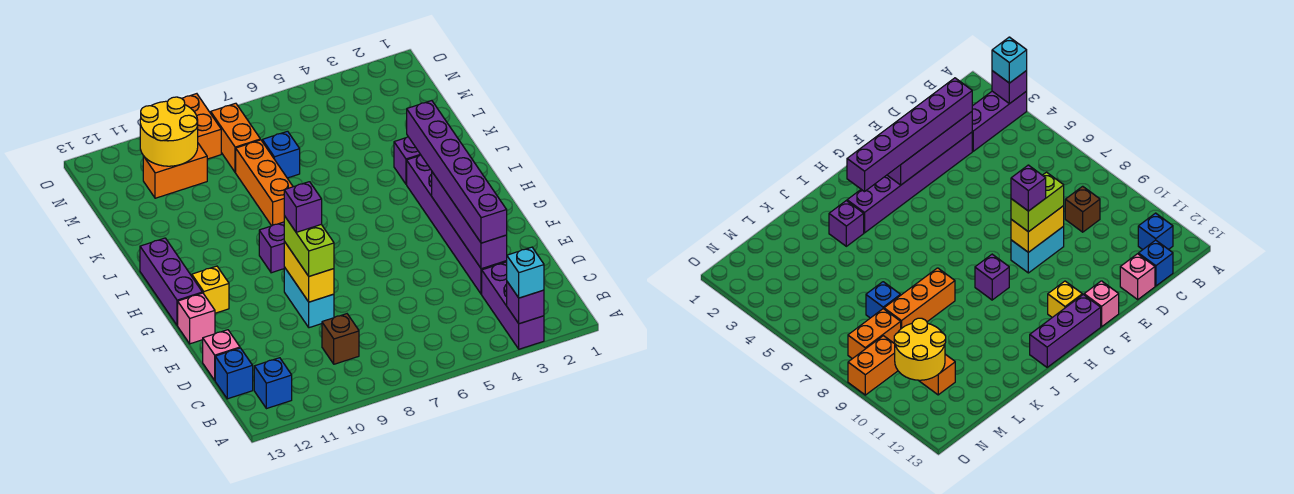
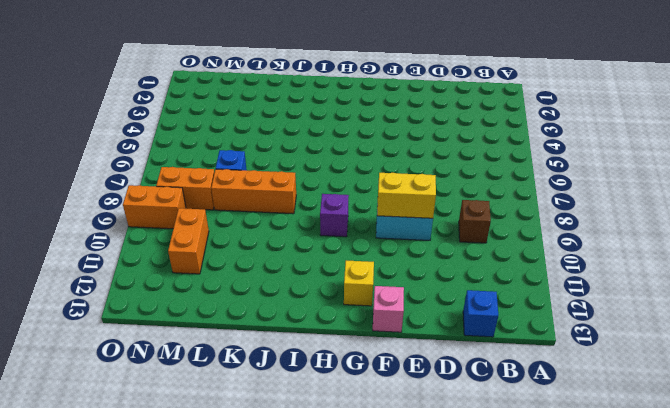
none -> purple brick A3:C3 level 1
none -> blue brick B12 level 1
none -> purple brick D3:I3 level 1

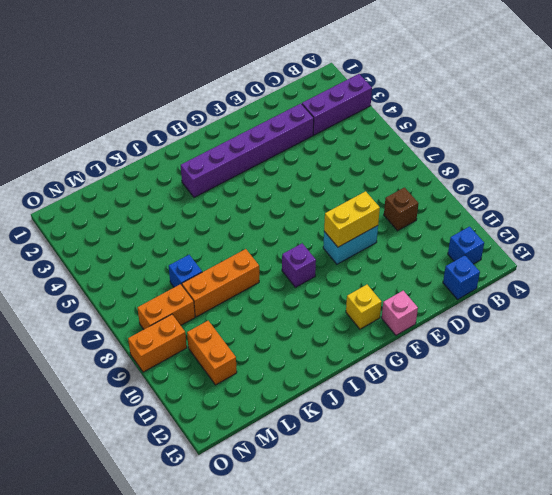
none -> pink brick D13 level 1
none -> purple brick G13:I13 level 1
none -> purple brick J3 level 1

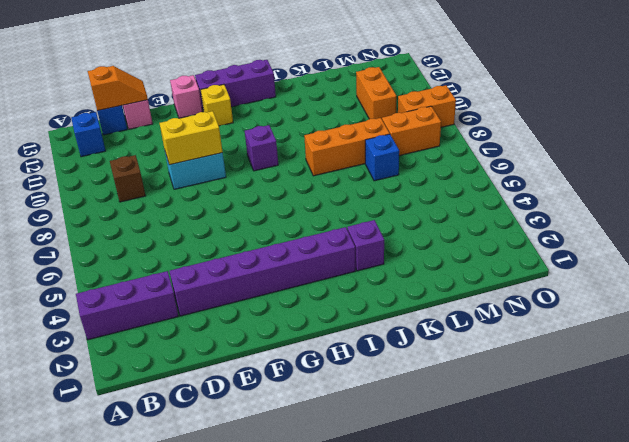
orange slope C13:D13 level 2 top C -> none
none -> purple brick A3 level 2
none -> purple brick D3:G3 level 2
none -> yellow round brick M10:N11 level 2

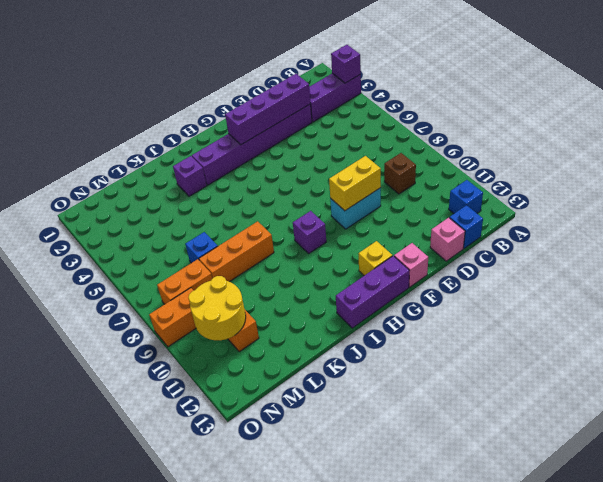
none -> cyan brick A3 level 3
none -> purple brick D3:I3 level 3
none -> lime brick E9:F9 level 3

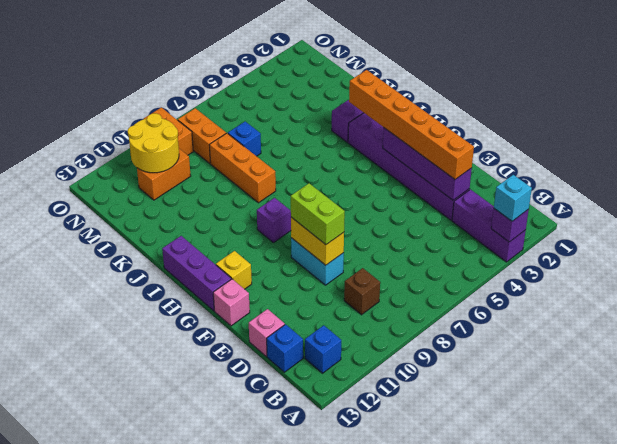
orange brick D3:I3 level 3 -> purple brick D3:I3 level 3
none -> purple brick F9 level 4

